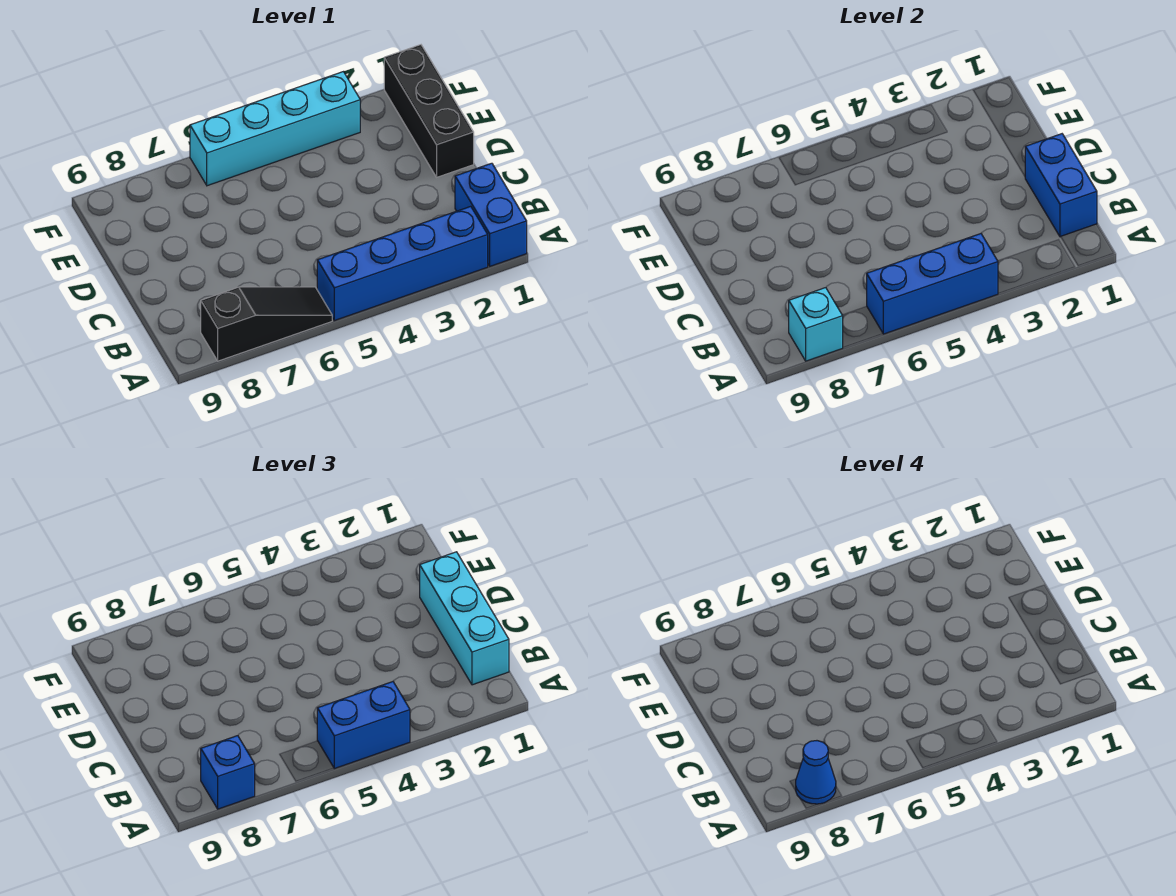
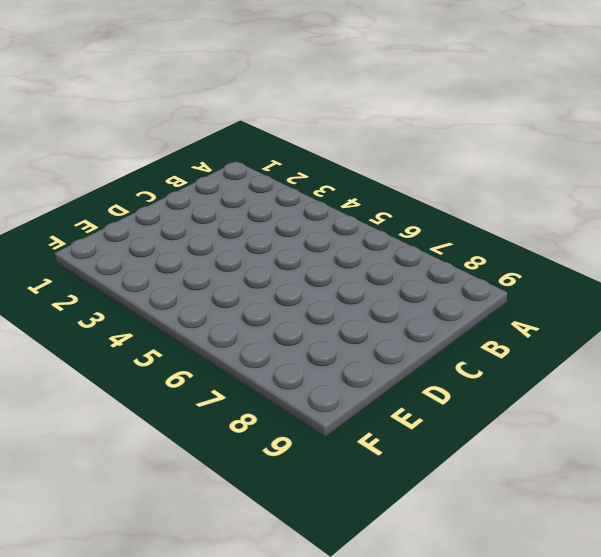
none -> blue brick A1:B1 level 1
none -> blue brick A2:A5 level 1
none -> black slope A6:A8 level 1 top 8

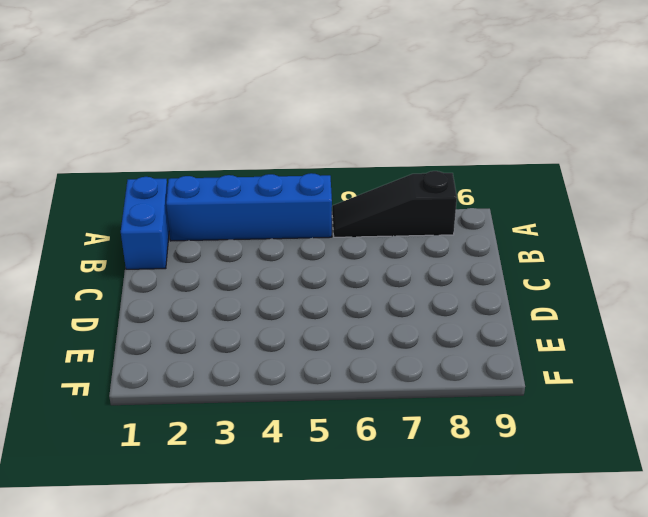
none -> black brick D1:F1 level 1
none -> cyan brick F3:F6 level 1
none -> blue brick A4:A6 level 2

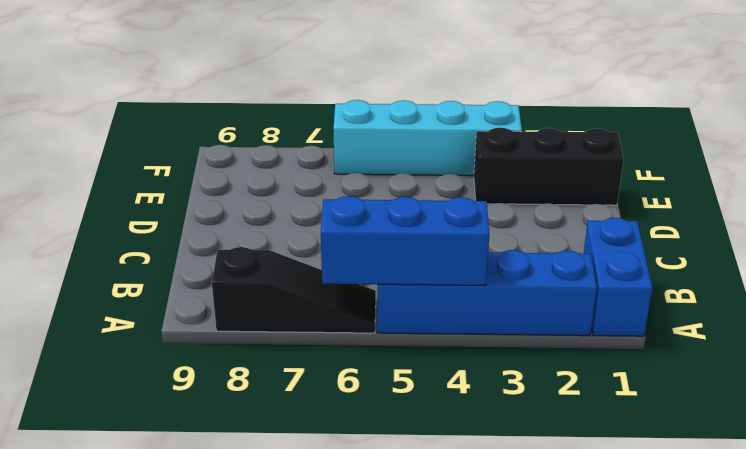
black brick E1:E3 level 1 -> black brick D1:F1 level 1
none -> cyan brick A8 level 2
none -> blue brick B1:C1 level 2
none -> blue brick A4:A5 level 3

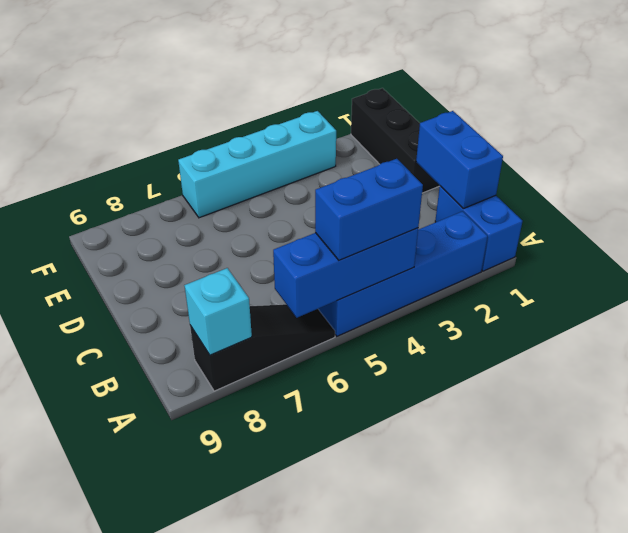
none -> blue brick A8 level 3
none -> cyan brick B1:D1 level 3
none -> blue cone A8 level 4

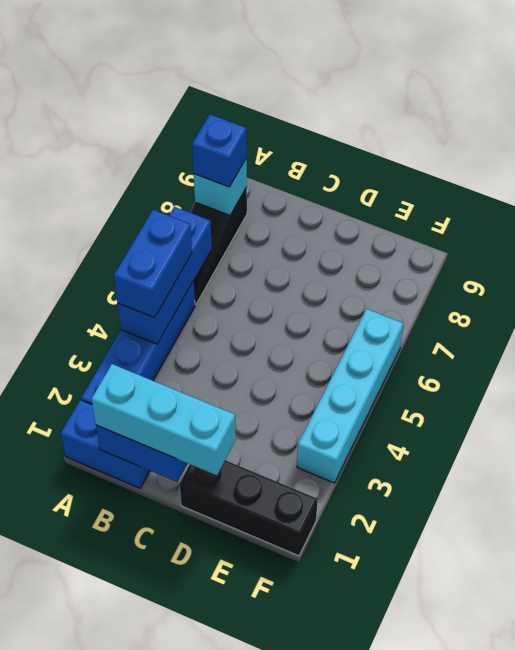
none -> blue cone A8 level 4

